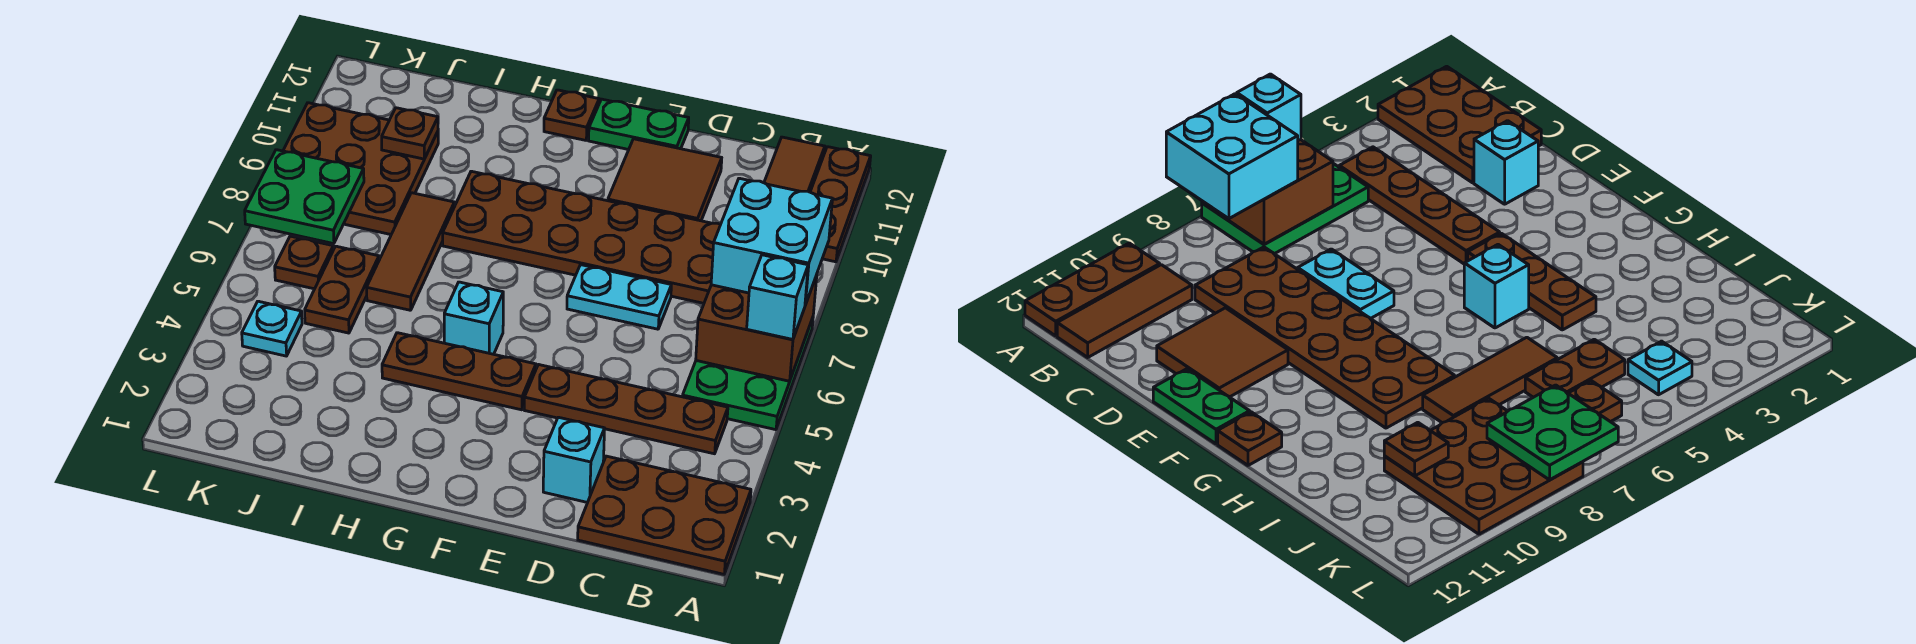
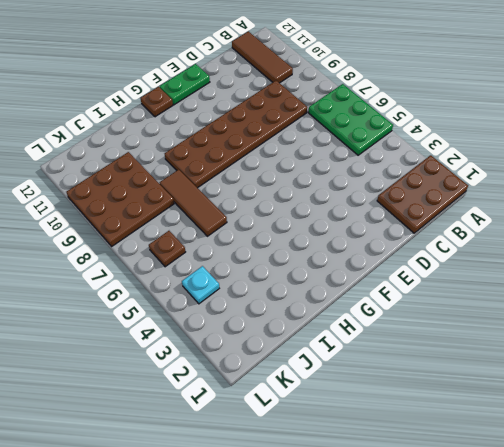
none -> brown plate A10:A12 level 1
none -> brown plate B4:E4 level 1
none -> cyan brick D2 level 1

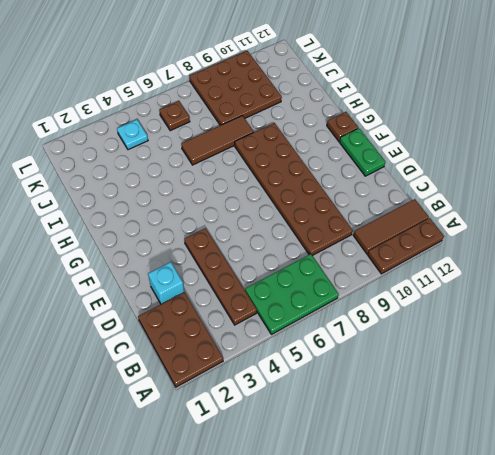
none -> cyan plate D7:E7 level 1
none -> brown tile D10:E11 level 1
none -> brown plate F4:H4 level 1

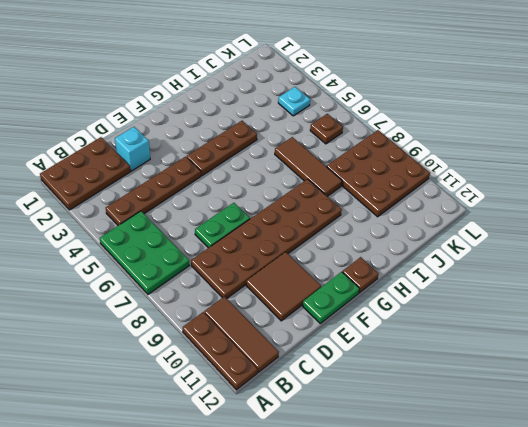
green plate D7:E7 level 1 -> cyan plate D7:E7 level 1
none -> cyan brick G5 level 1
none -> brown plate J5:J6 level 1
none -> brown brick A6:B7 level 2

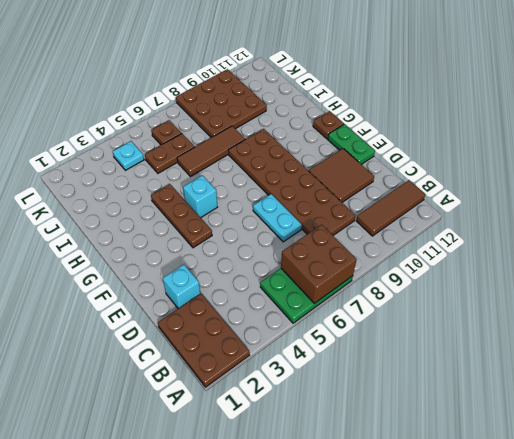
none -> brown plate A10:A12 level 1
none -> brown plate B4:E4 level 1
none -> brown plate J10 level 2

